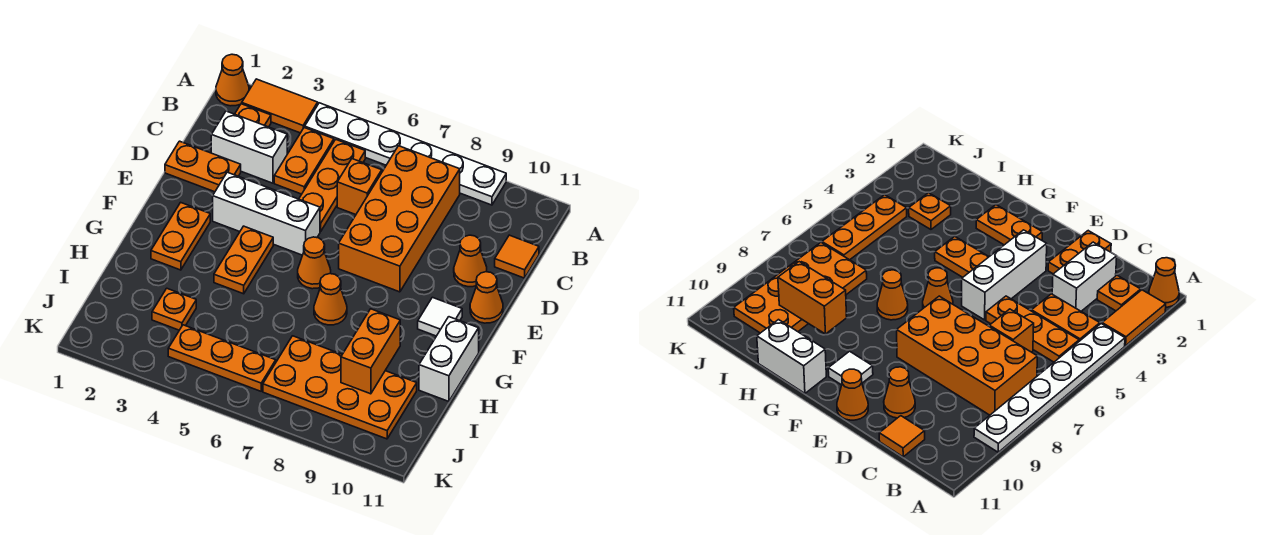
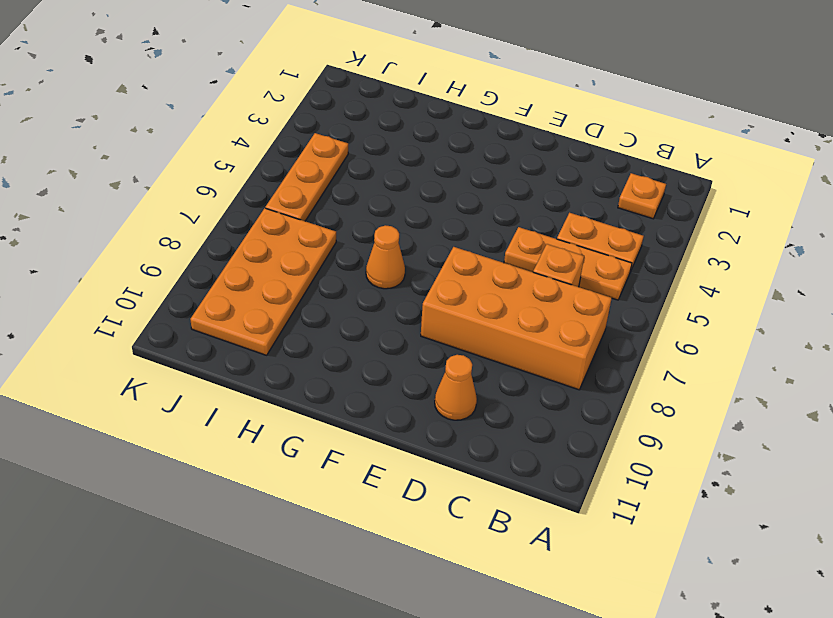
none -> orange cone A1 level 1
none -> orange tile A2:A3 level 1
none -> white plate A4:A9 level 1

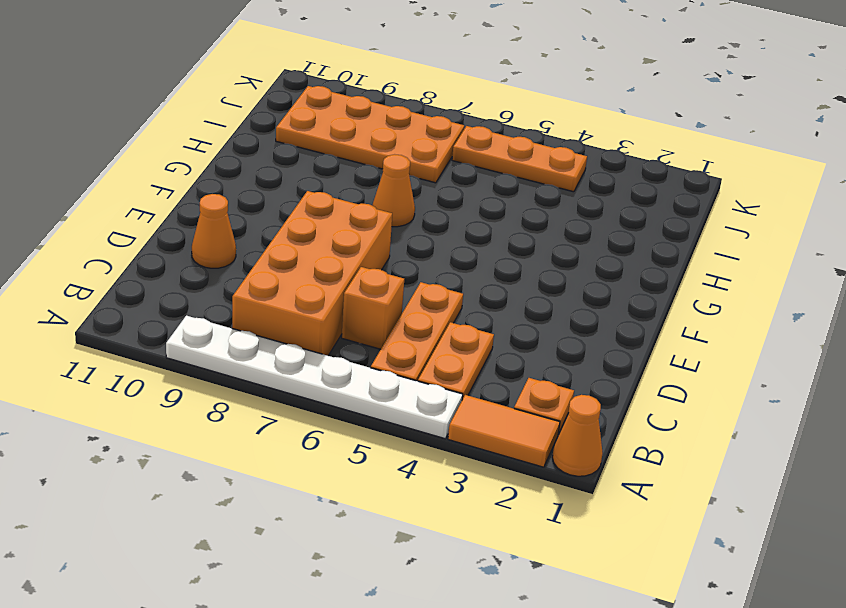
none -> white brick C2:C3 level 1
none -> orange tile C11 level 1
none -> orange plate D1:D2 level 1

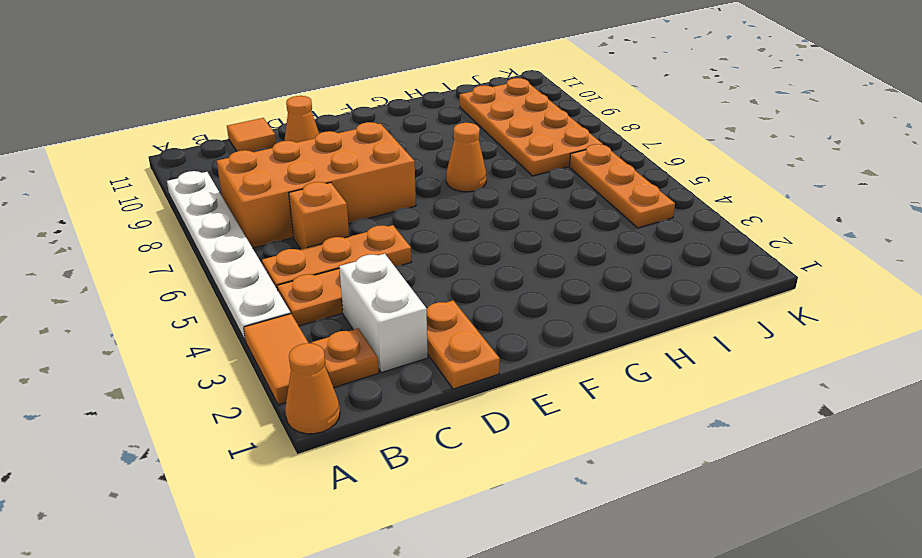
none -> white brick E3:E5 level 1
none -> orange cone E11 level 1
none -> orange plate F2:G2 level 1

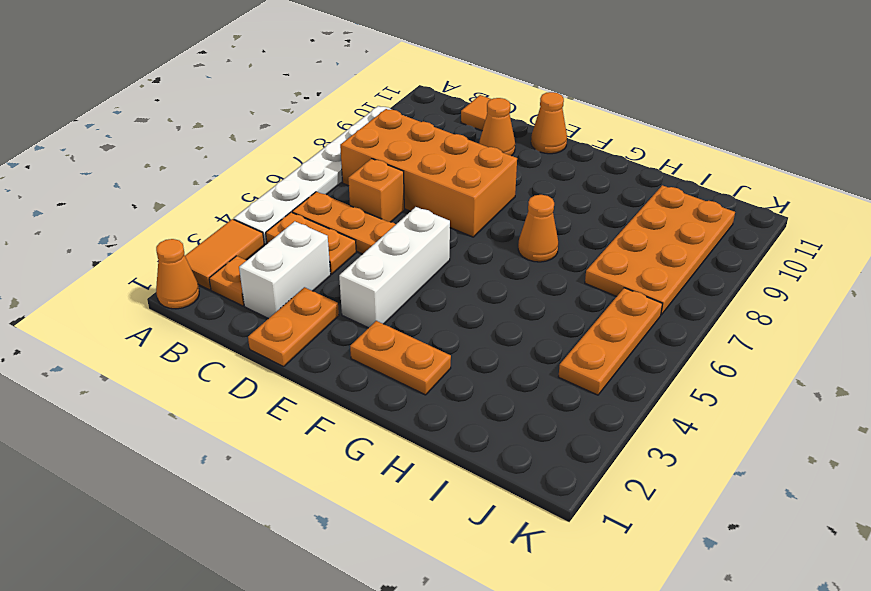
none -> orange plate F4:G4 level 1
none -> orange cone F6 level 1
none -> white tile F10 level 1

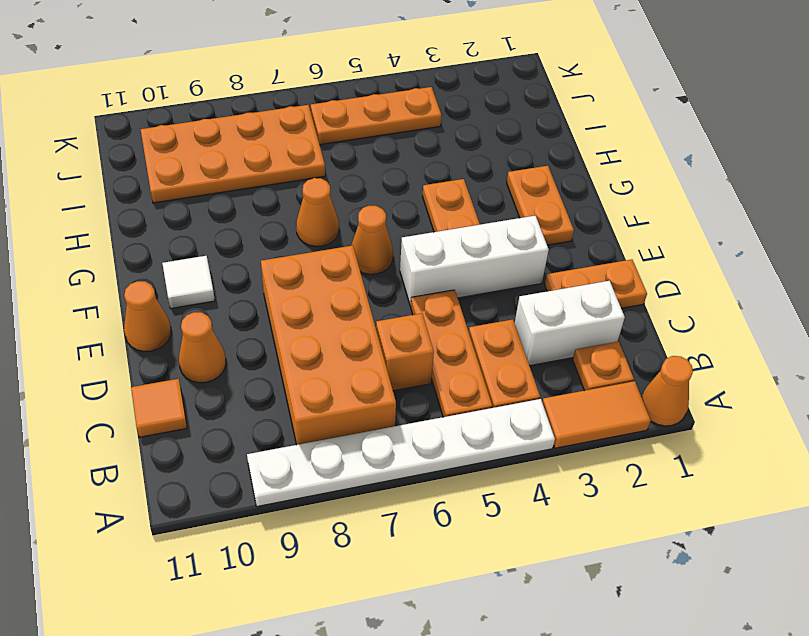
none -> white brick G11:H11 level 1
none -> orange plate I3 level 1
none -> orange brick H9:I9 level 2

